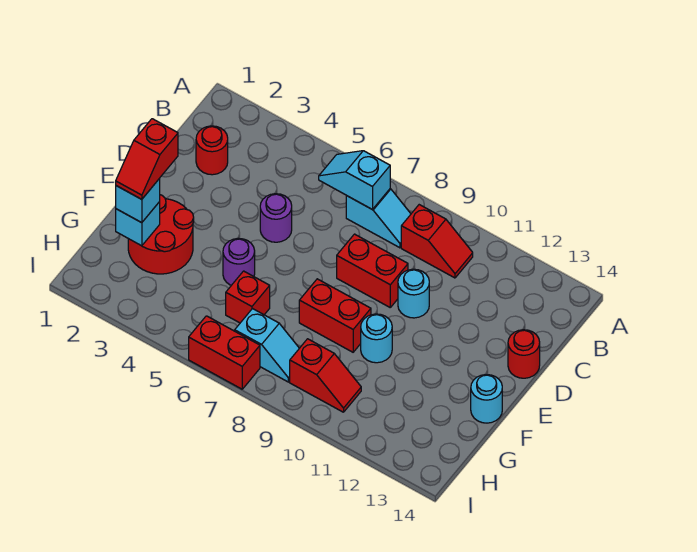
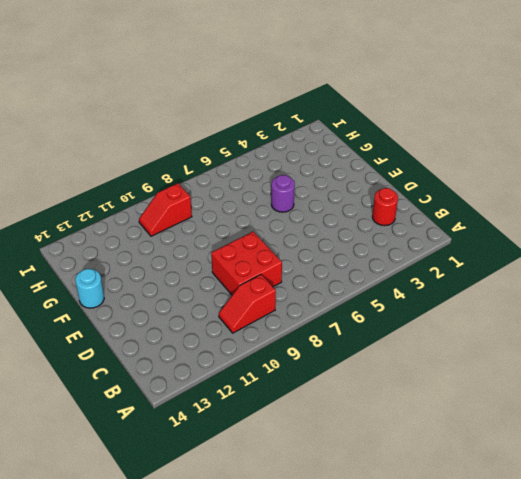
red brick C8:D9 level 1 -> red brick D8:D9 level 1
none -> cyan slope B7:B8 level 1 top 7
none -> purple round brick D5 level 1
none -> cyan round brick D10 level 1

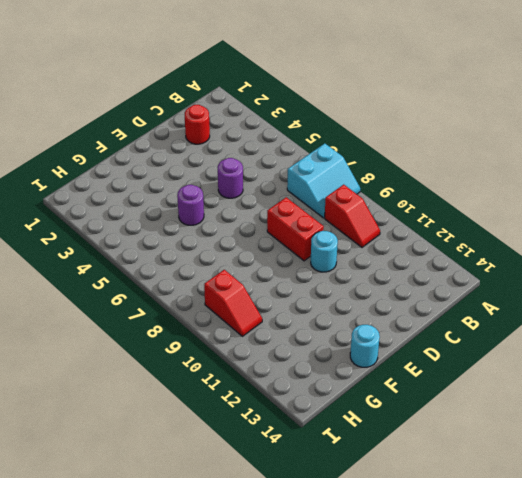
cyan slope A7:B8 level 1 top 7 -> cyan slope B7:B8 level 1 top 7
none -> red round brick D14 level 1
none -> red round brick F2:G3 level 1
none -> red brick F8:F9 level 1

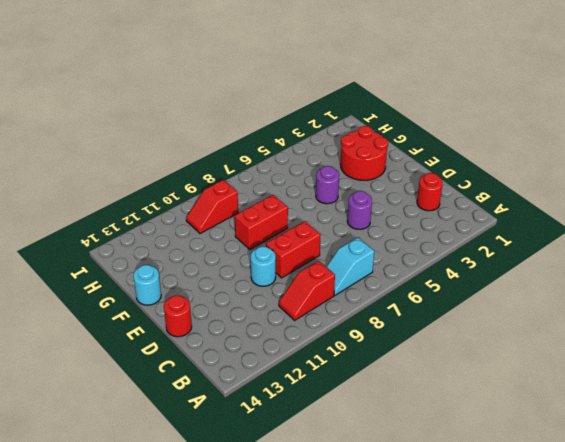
none -> cyan round brick F10 level 1
none -> red brick G6 level 1
none -> cyan slope H7:H8 level 1 top 7

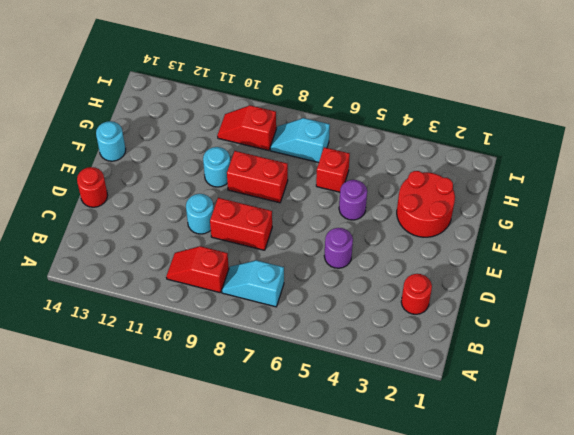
none -> red brick I6:I7 level 1
none -> cyan slope B6:B7 level 2 top 7
none -> cyan brick G2 level 2

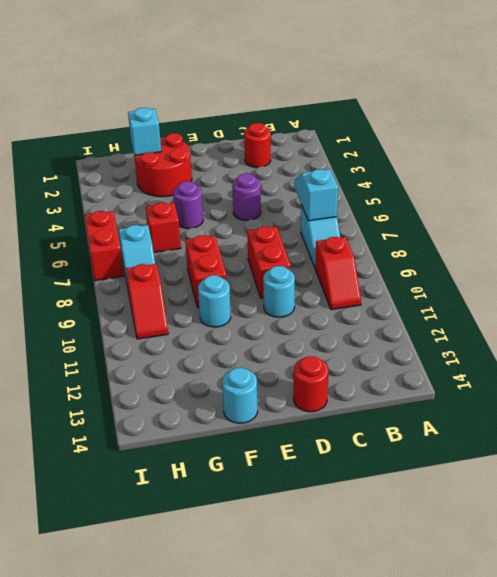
none -> cyan brick G2 level 3
none -> red slope F2:G2 level 4 top F

